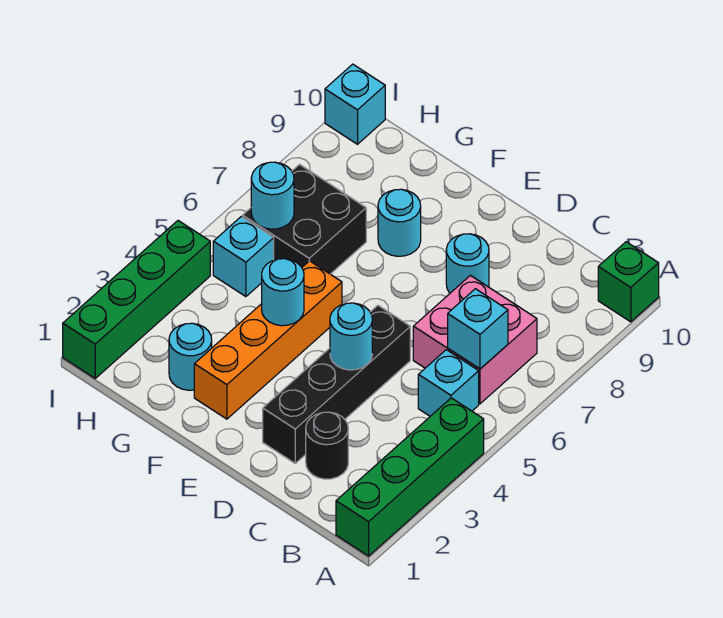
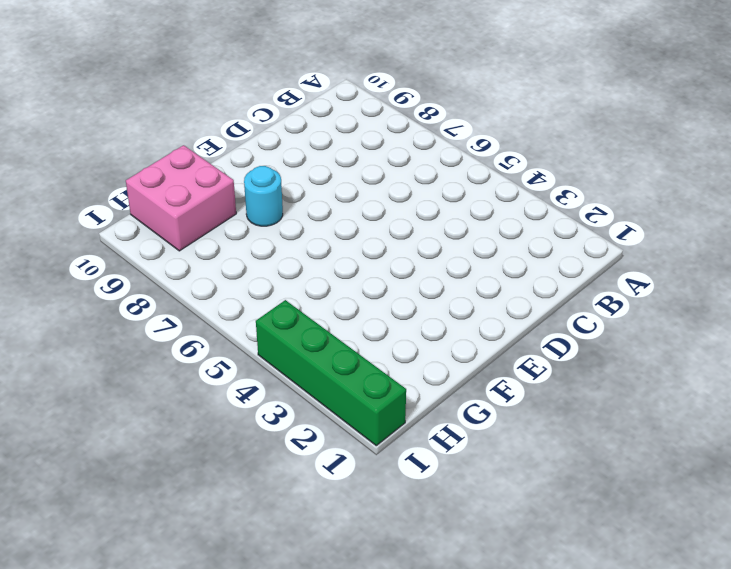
pink brick G9:H10 level 1 -> pink brick B6:C7 level 1
none -> green brick A1:A4 level 1
none -> green brick A10 level 1
none -> cyan brick B5 level 1

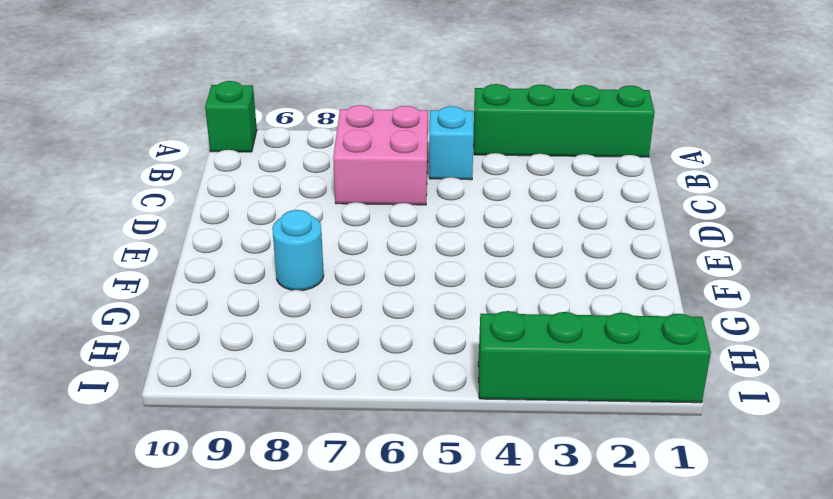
none -> black round brick C2 level 1
none -> black brick D2:D5 level 1
none -> cyan round brick D8 level 1

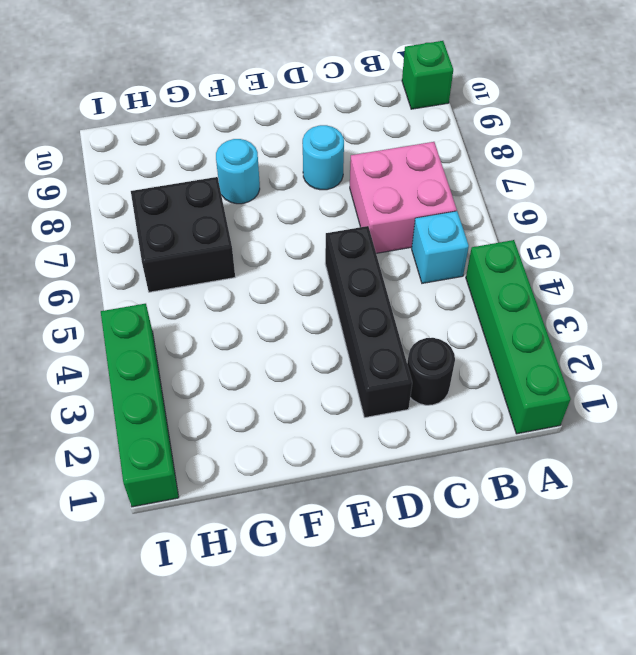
none -> orange brick F2:F5 level 1
none -> cyan round brick G2 level 1
none -> cyan brick H5 level 1

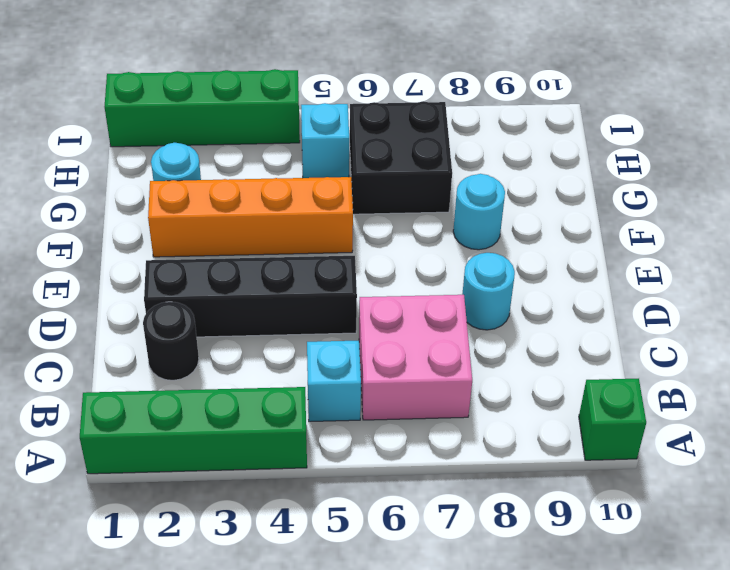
none -> cyan brick I10 level 1
none -> cyan brick B6 level 2
none -> cyan round brick D4 level 2

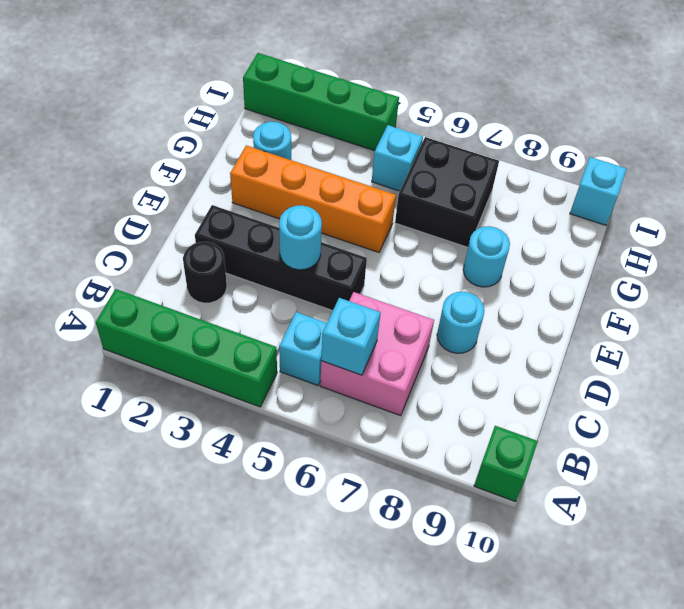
none -> cyan round brick F4 level 2
none -> cyan round brick H6 level 2

